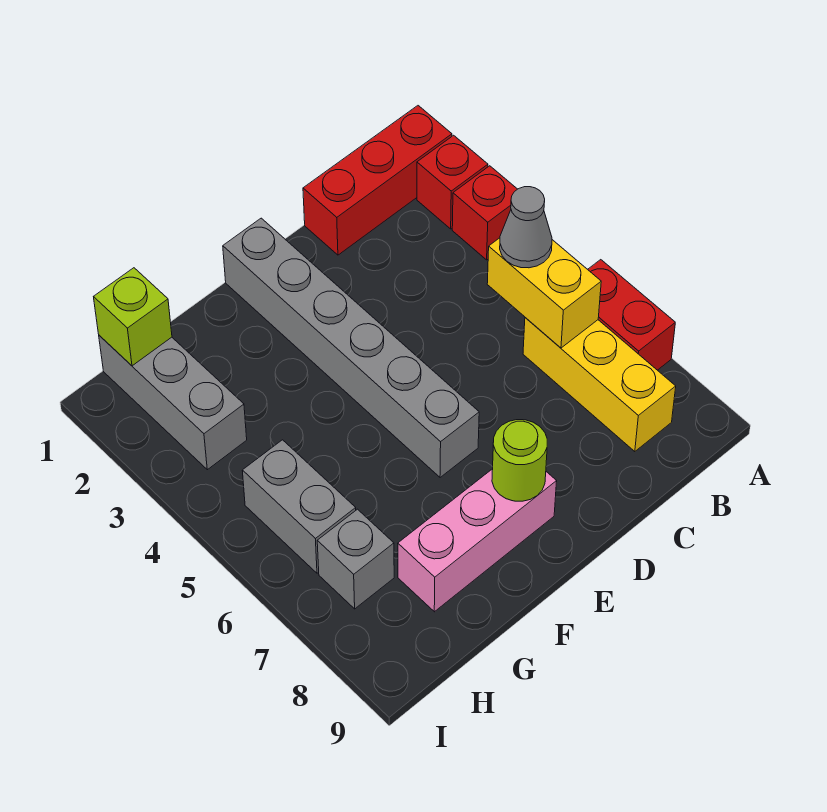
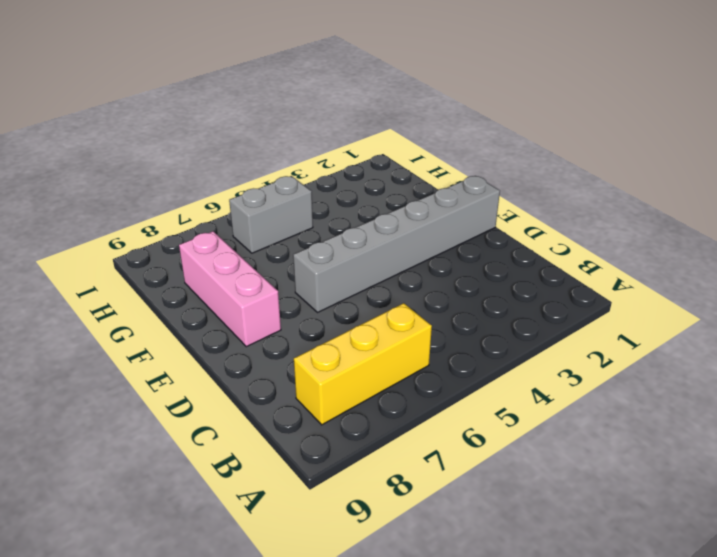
none -> red brick A1:C1 level 1
none -> red brick A2 level 1
none -> red brick A3 level 1

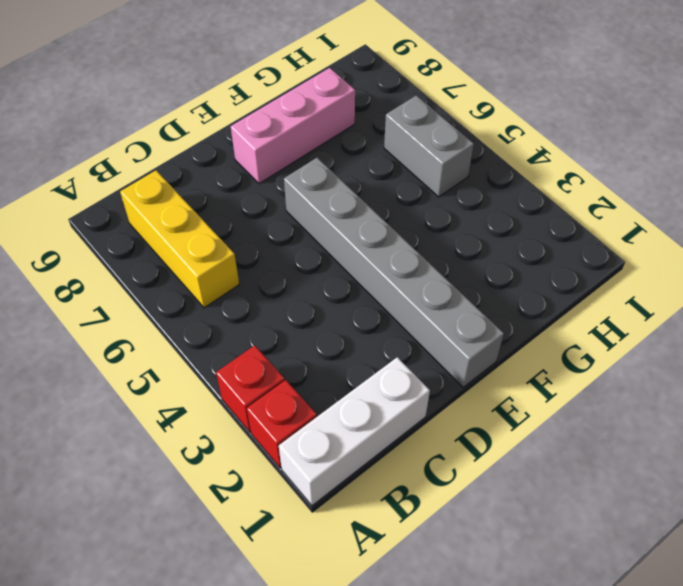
white brick A1:C1 level 1 -> red brick A1:C1 level 1
none -> red brick A6:A7 level 1
none -> grey brick H1:H3 level 1
none -> grey brick H7 level 1

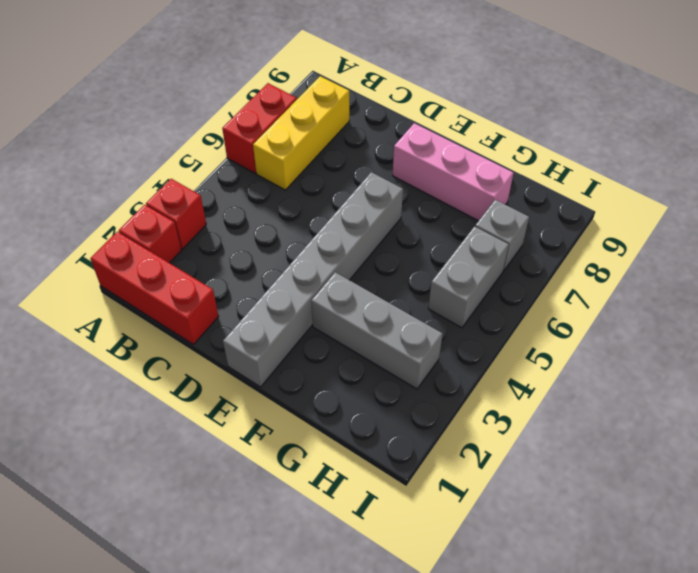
grey brick F3:H3 level 1 -> grey brick H1:H3 level 1
none -> yellow brick B5:B6 level 2
none -> lime round brick E8 level 2
none -> lime brick H1 level 2

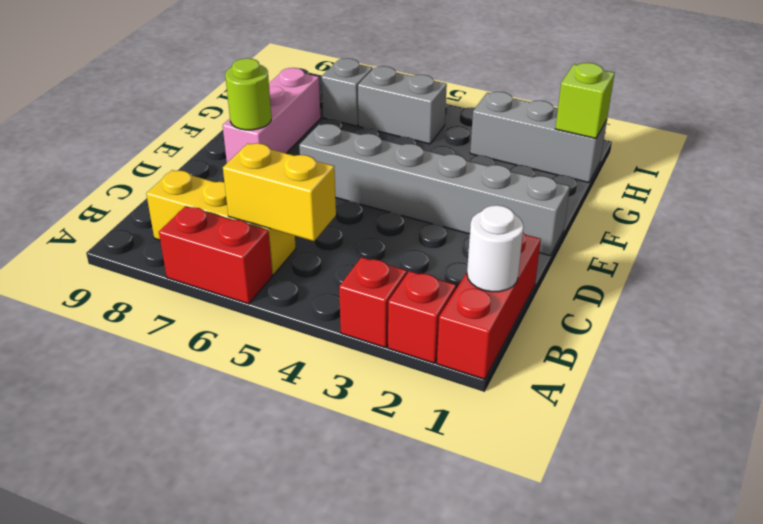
white round brick B1 level 2 -> none
none -> grey cone B5 level 3

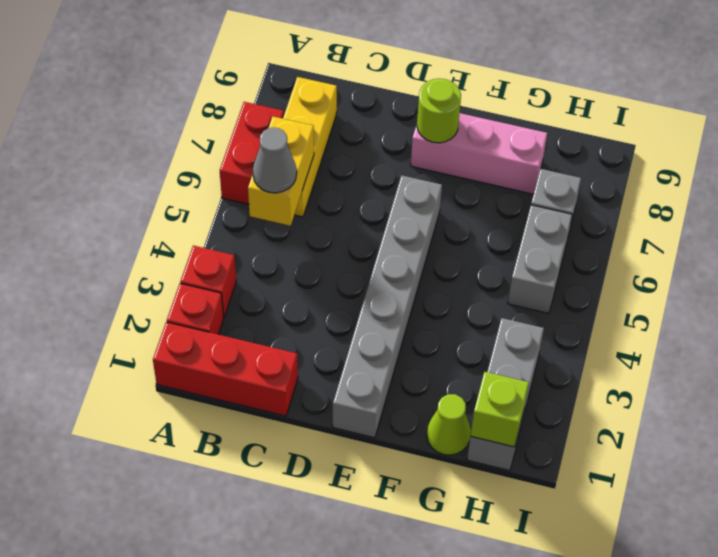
lime cone G1 level 1 -> none

